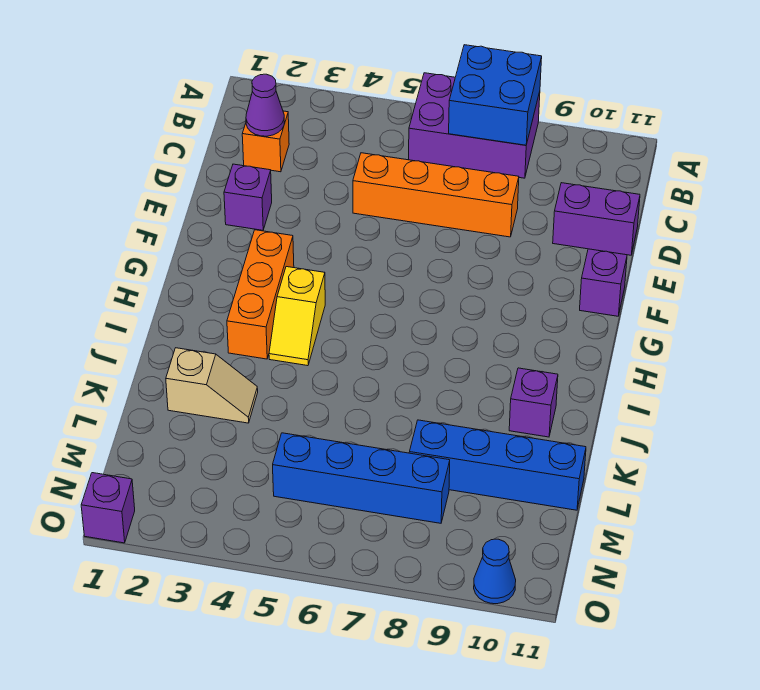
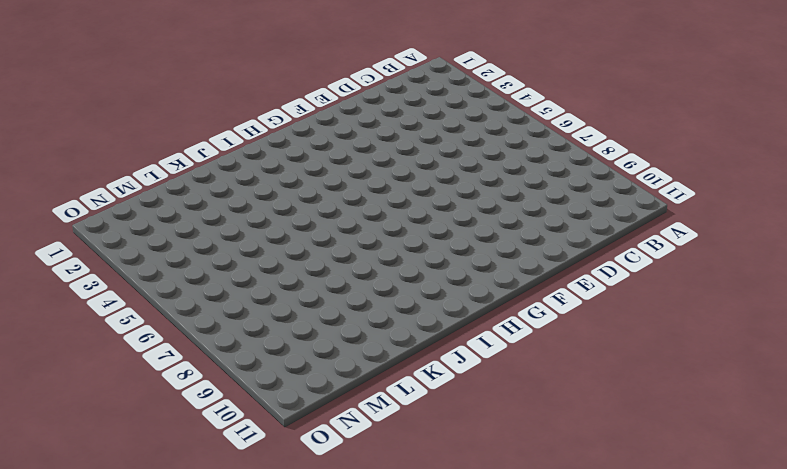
none -> purple brick A6:B8 level 1
none -> orange brick C2 level 1
none -> orange brick D5:D8 level 1

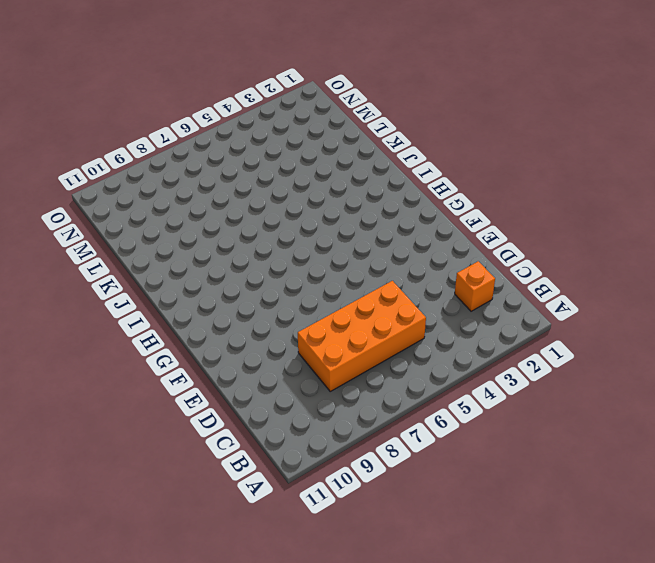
orange brick C5:D8 level 1 -> orange brick D5:D8 level 1
none -> purple brick A6:B8 level 1
none -> purple brick D10:D11 level 1
none -> purple brick E2 level 1

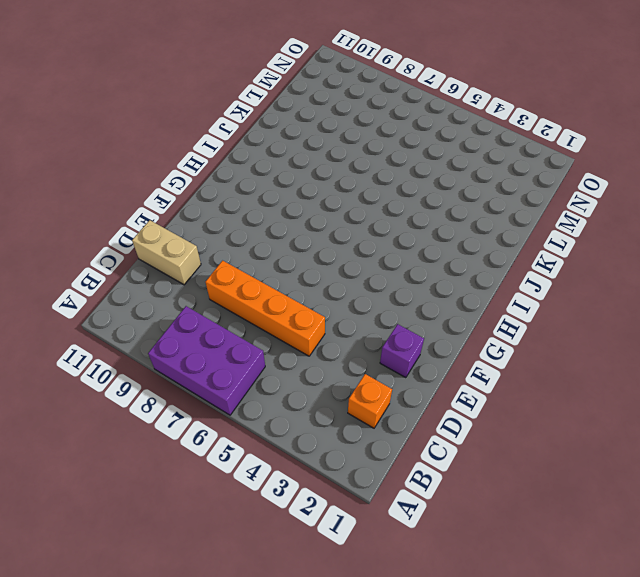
tan brick D10:D11 level 1 -> purple brick D10:D11 level 1
none -> purple brick F11 level 1
none -> orange brick G3:I3 level 1
none -> yellow slope H4:I4 level 1 top H

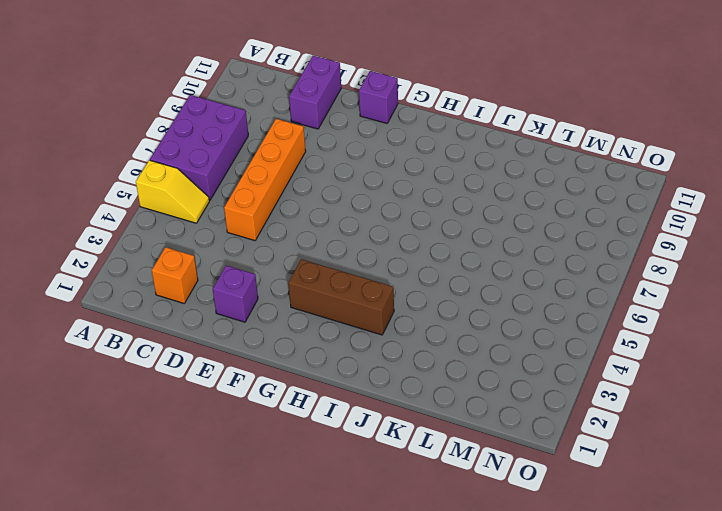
yellow slope A5:B5 level 1 top A -> yellow slope H4:I4 level 1 top H
brown brick G3:I3 level 1 -> orange brick G3:I3 level 1
none -> purple brick J10 level 1
none -> tan slope K2:K3 level 1 top 2
none -> blue brick L8:L11 level 1

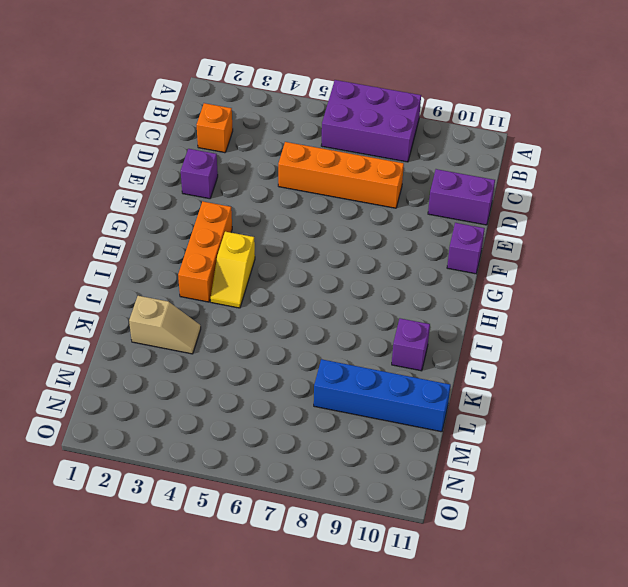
none -> blue brick M5:M8 level 1
none -> purple brick O1 level 1
none -> blue cone O10 level 1

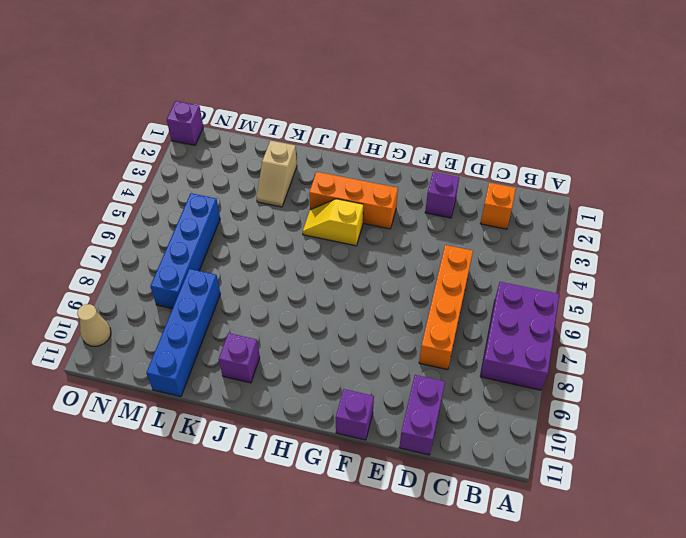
tan cone O10 level 1 -> blue cone O10 level 1
none -> blue brick A7:B8 level 2
none -> purple cone C2 level 2

